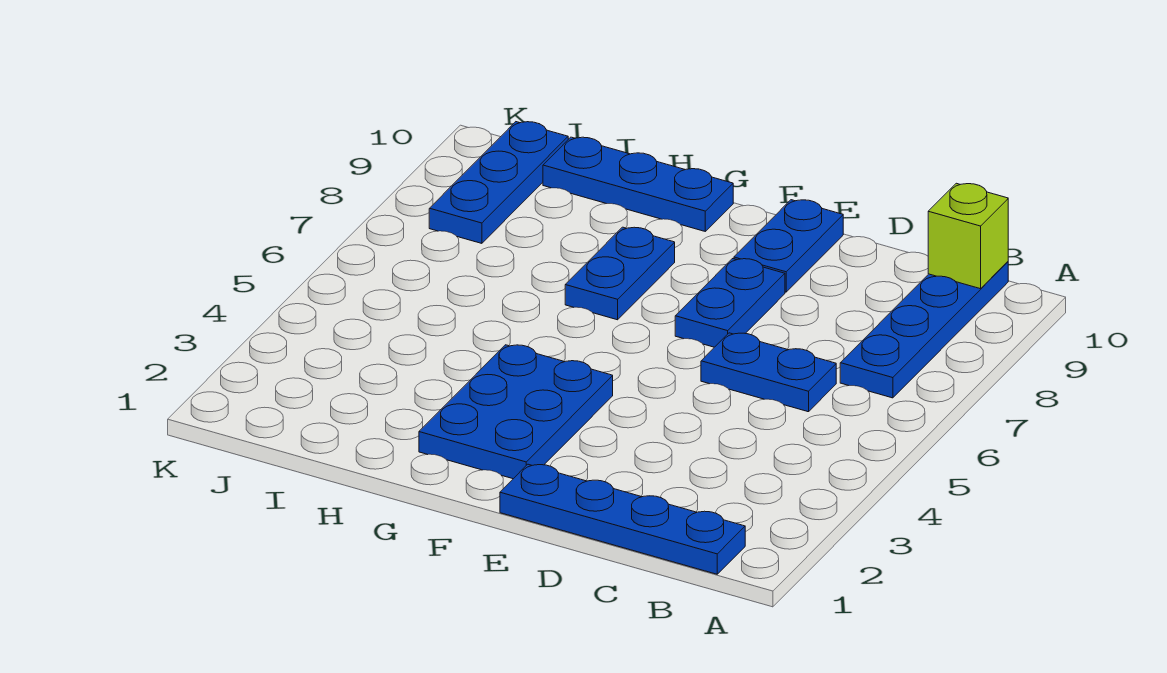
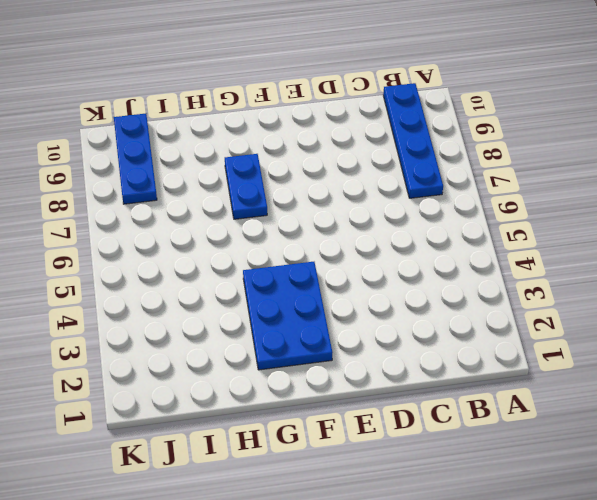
none -> blue plate B1:E1 level 1
none -> blue plate C6:D6 level 1

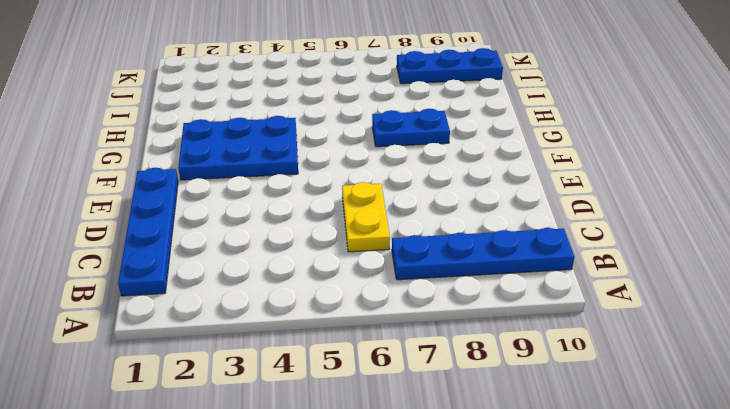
yellow plate C6:D6 level 1 -> blue plate C6:D6 level 1
none -> blue plate E7:E8 level 1
none -> blue plate E9:E10 level 1

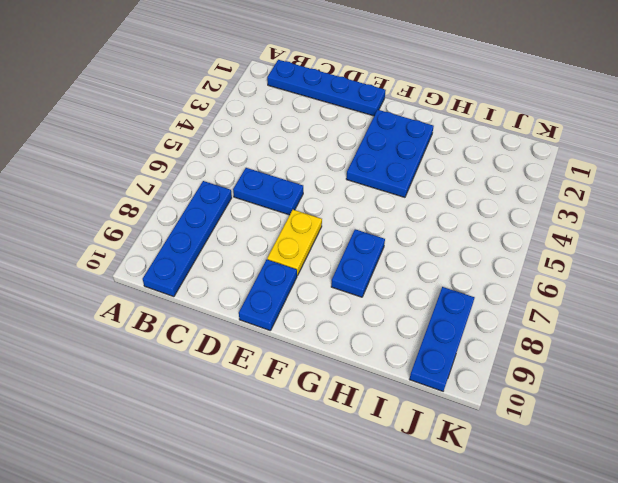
yellow plate E7:E8 level 1 -> blue plate E7:E8 level 1
none -> blue plate G10:I10 level 1
none -> lime brick B10 level 2

